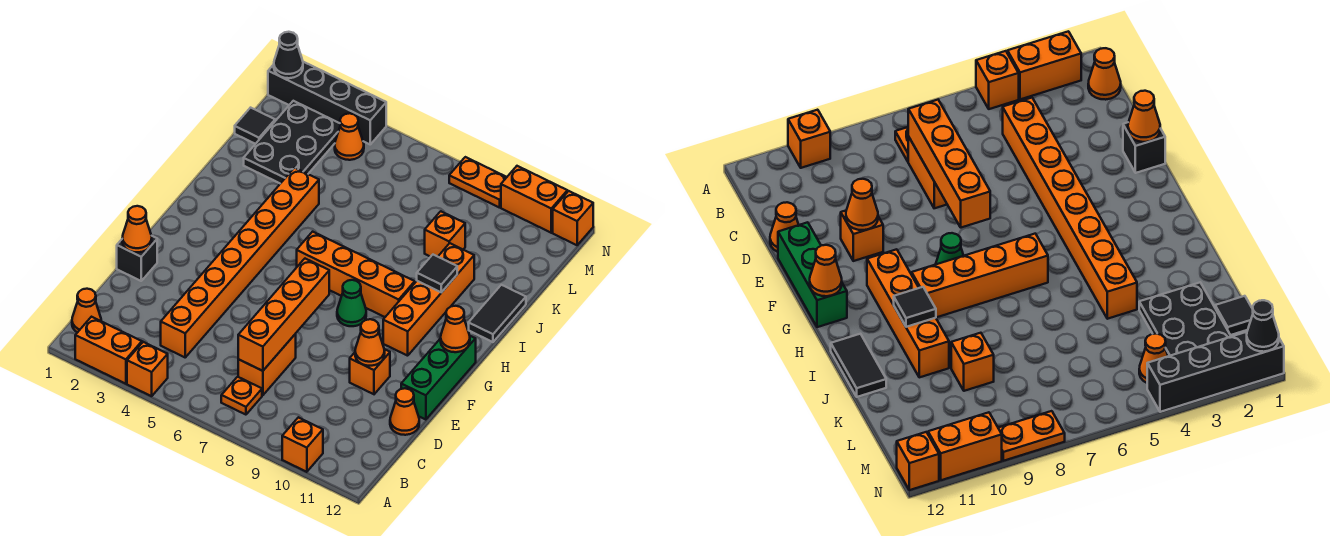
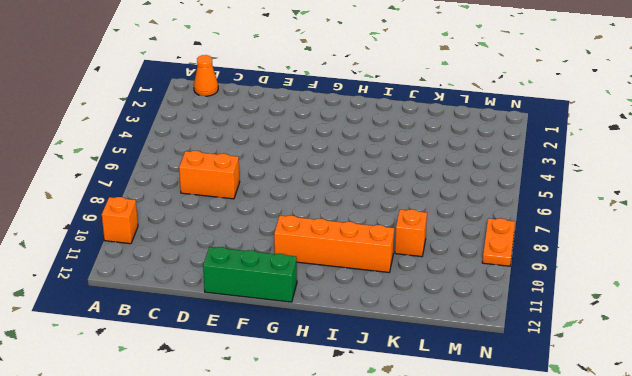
none -> orange brick A2:A3 level 1
none -> orange brick A4 level 1
none -> orange plate B7 level 1

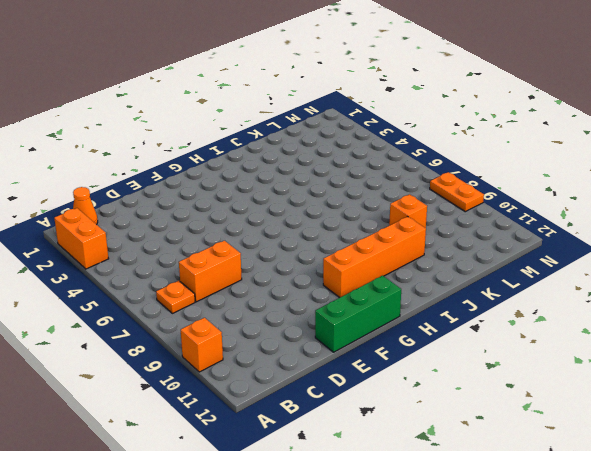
none -> orange brick A4 level 1
none -> orange brick C4:J4 level 1
none -> orange cone D12 level 1

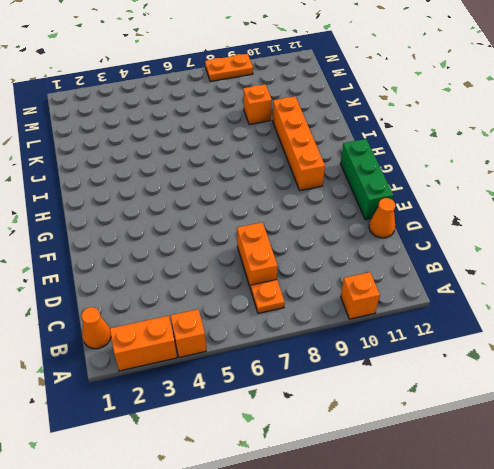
none -> orange brick C4:J4 level 1
none -> black brick E1 level 1
none -> orange brick E10 level 1

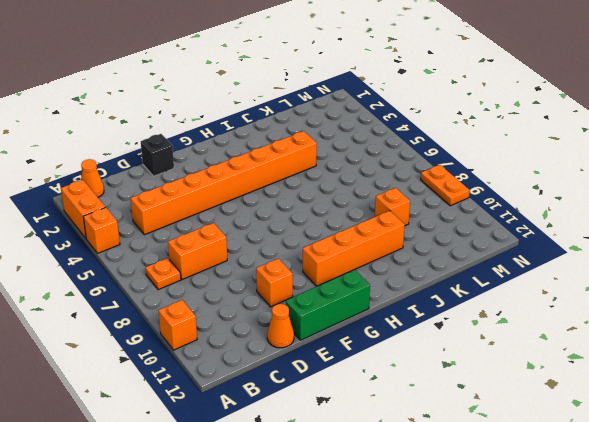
none -> green cone G8 level 1
none -> orange brick H6:H9 level 1
none -> black tile I12:J12 level 1

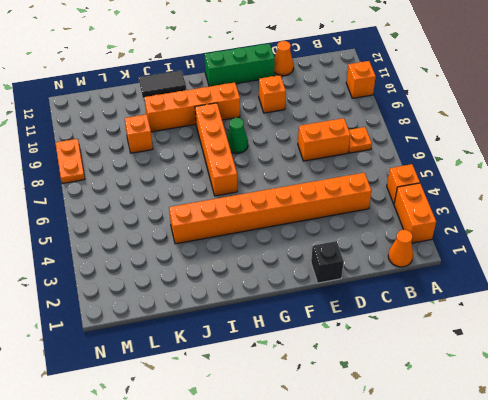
none -> black plate K2:M3 level 1
none -> black tile L1 level 1
none -> orange cone M4 level 1

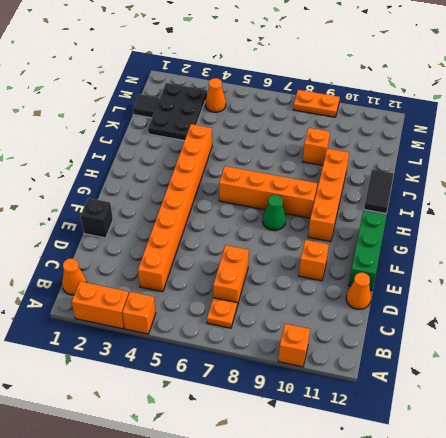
none -> black brick N1:N4 level 1
none -> orange brick N10:N11 level 1
none -> orange brick N12 level 1

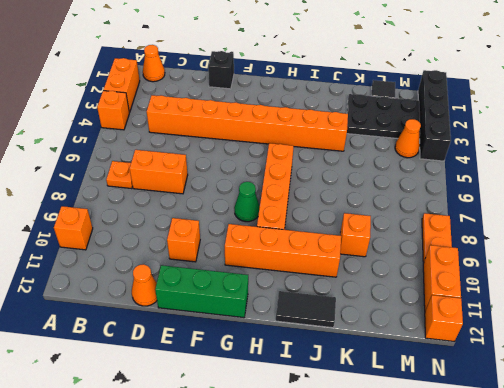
none -> orange brick C7:F7 level 2
none -> orange cone E1 level 2
none -> orange cone E10 level 2

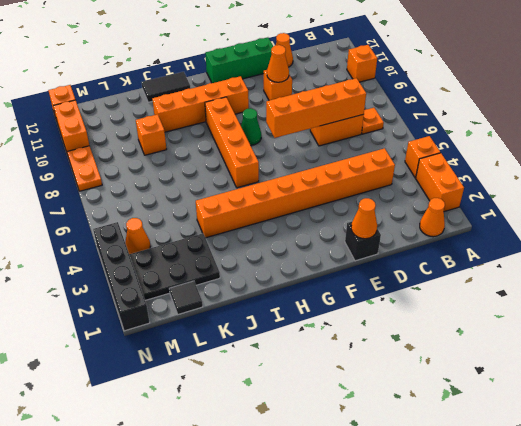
none -> orange cone G12 level 2
none -> black tile I10 level 2
none -> black cone N1 level 2

